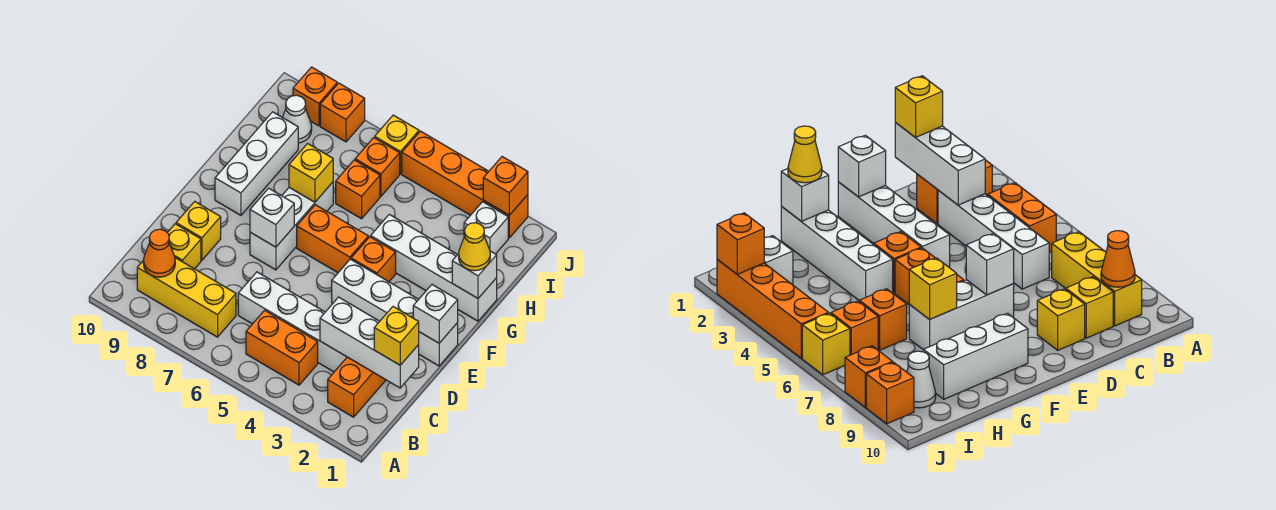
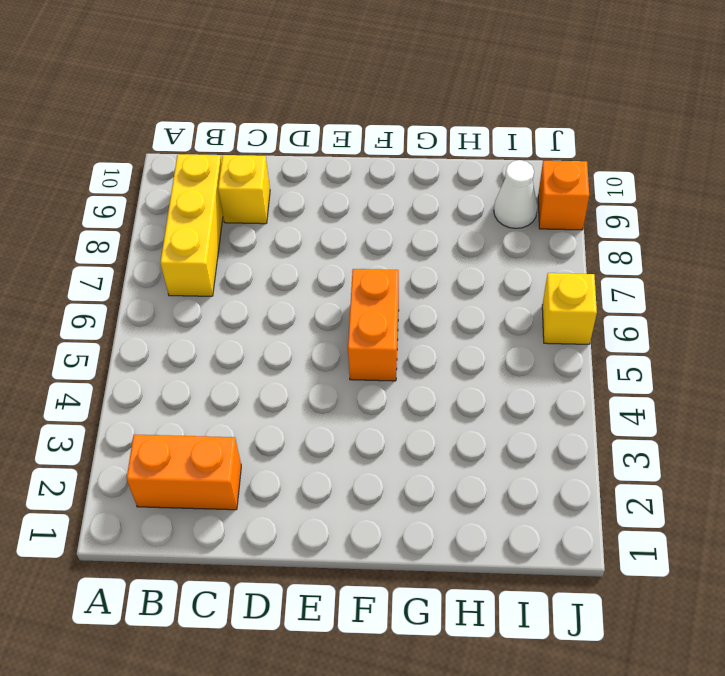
none -> orange brick B4:B5 level 1
none -> white brick C3:C6 level 1
none -> yellow brick D9 level 1

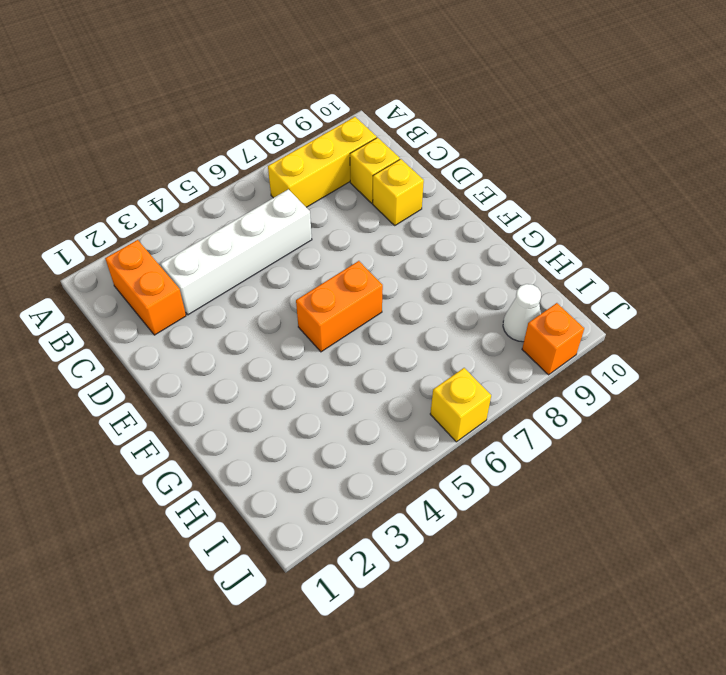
none -> orange brick B4:B5 level 1
none -> white brick E1:E4 level 1
none -> white brick E7:G7 level 1

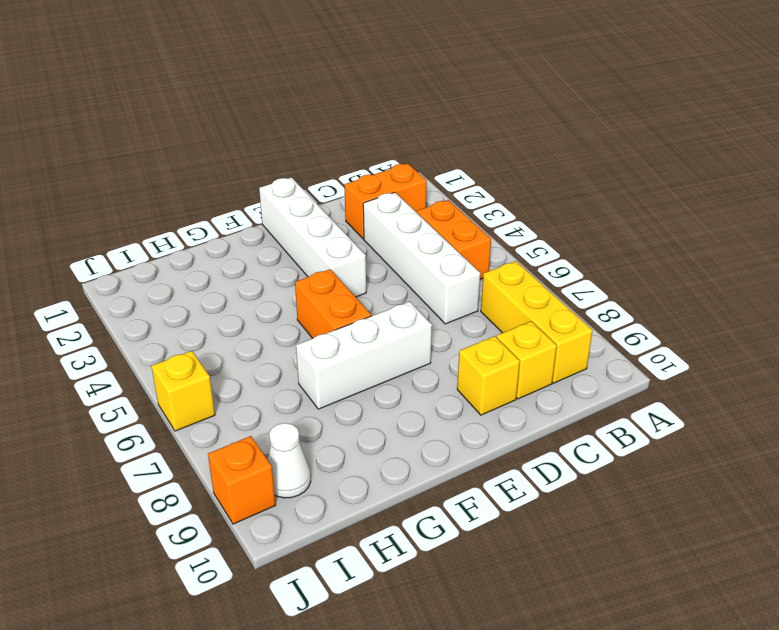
none -> orange brick F4 level 1
none -> white brick F9:H9 level 1
none -> white brick G1:G4 level 1

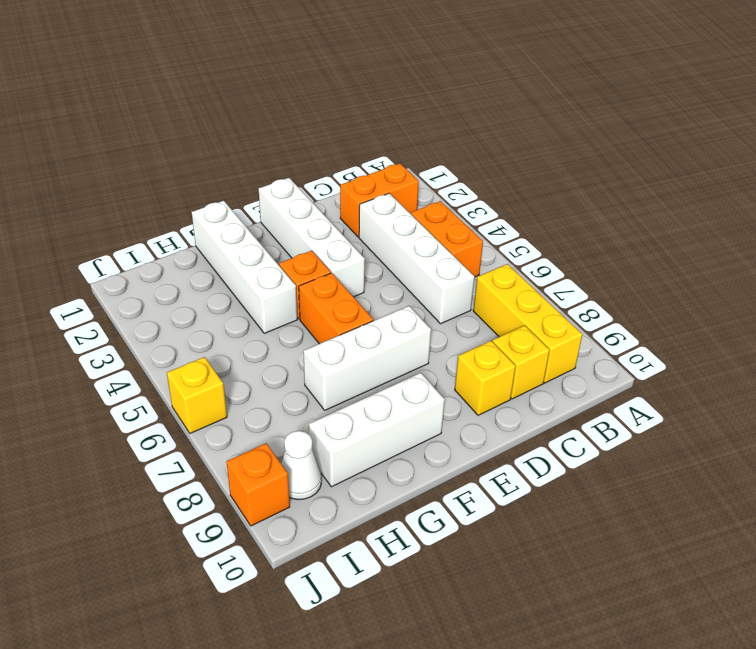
none -> orange brick H6 level 1
none -> white brick I2 level 1
none -> orange brick I6 level 1

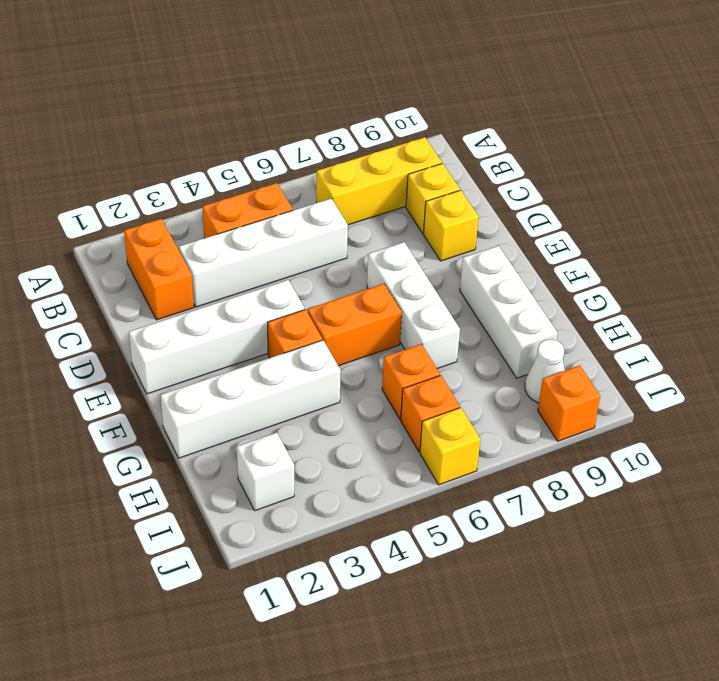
none -> orange brick J2:J5 level 1
none -> orange brick J8 level 1
none -> orange cone B9 level 2

